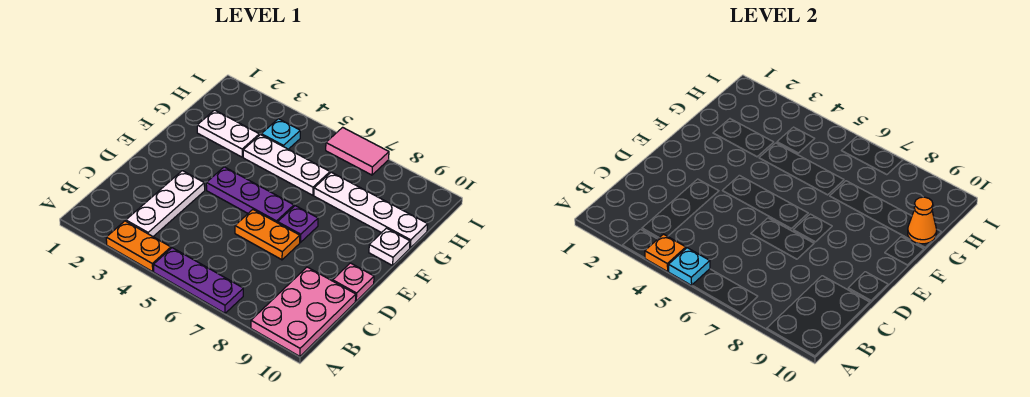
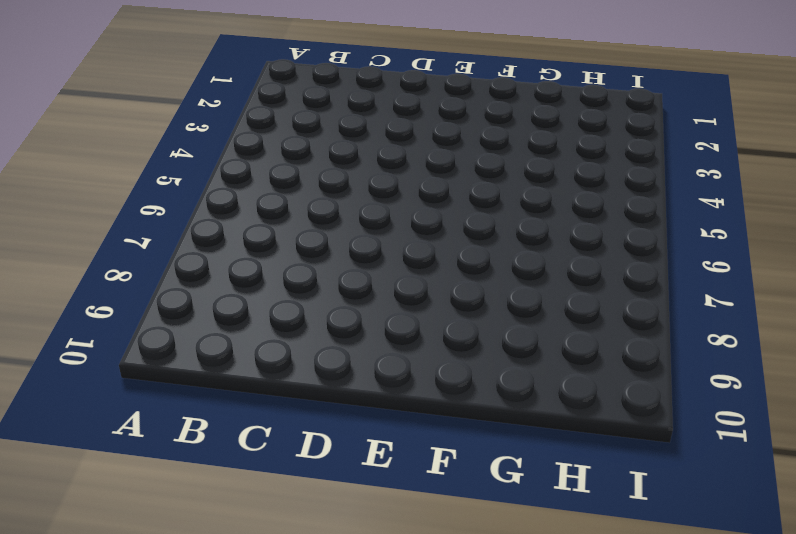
none -> orange plate A3:A4 level 1
none -> purple plate A5:A7 level 1
none -> pink plate A9:C10 level 1

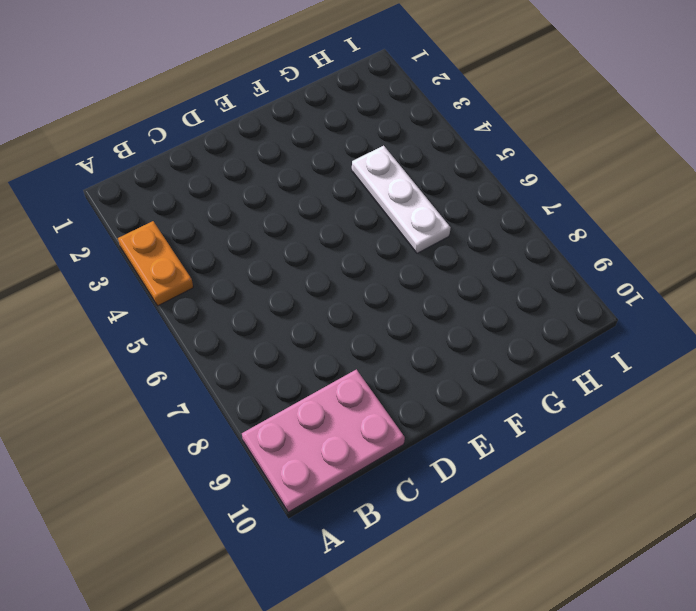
none -> purple plate A5:A7 level 1
none -> white plate B3:D3 level 1
none -> orange plate D6:D7 level 1

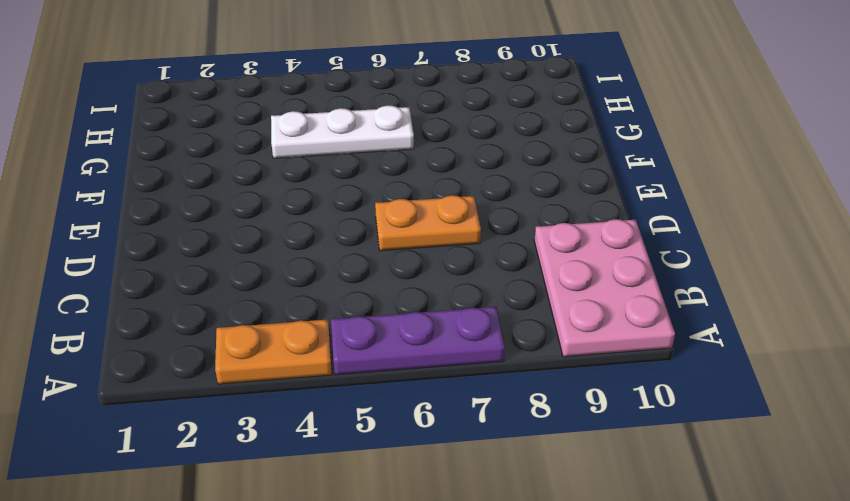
none -> white plate B3:D3 level 1
none -> pink plate D10 level 1
none -> purple plate E4:E6 level 1

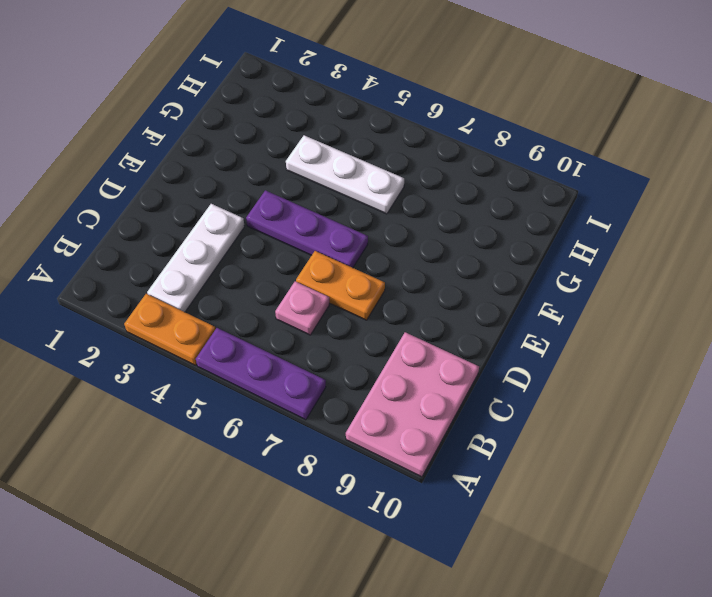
pink plate C6 level 1 -> pink plate D10 level 1
none -> purple plate E7 level 1
none -> white plate F10 level 1
none -> white plate G2:G3 level 1

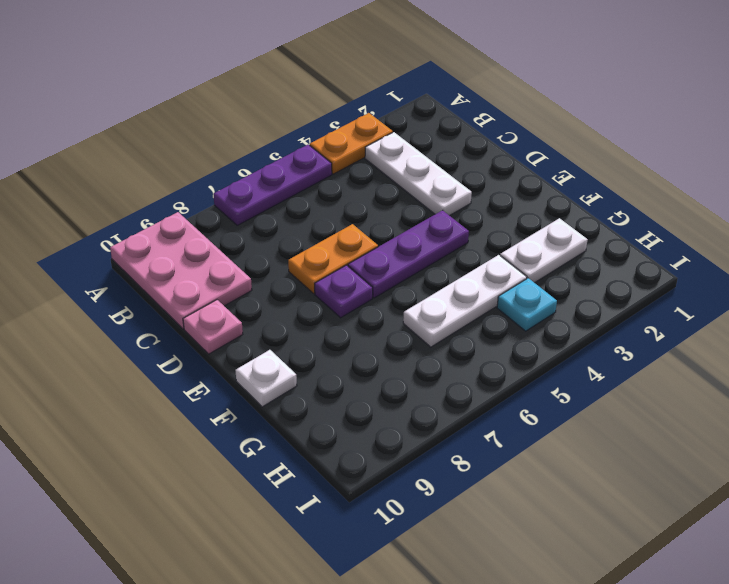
none -> white plate G7:G10 level 1
none -> pink tile I6:I7 level 1
none -> orange plate A4 level 2

